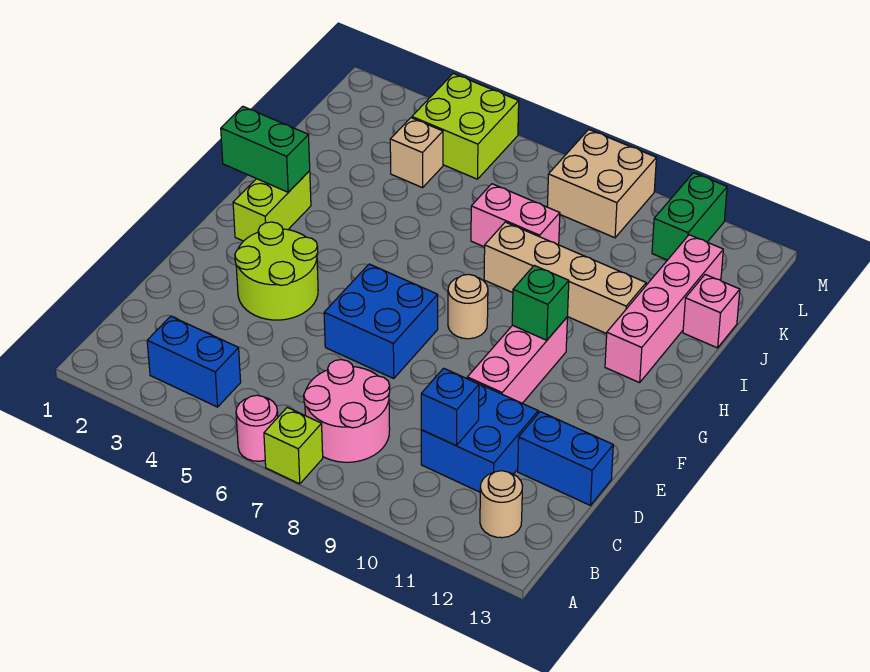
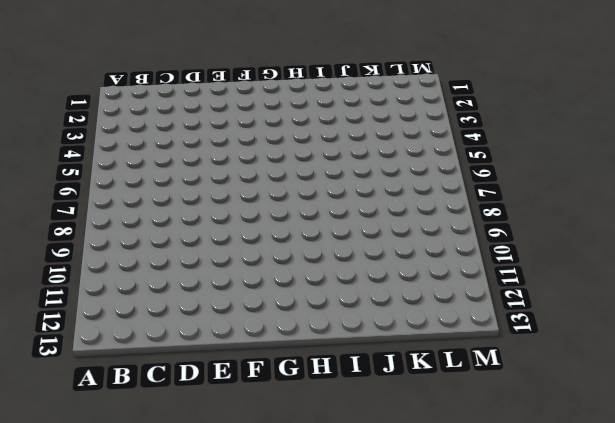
none -> pink round brick A6 level 1
none -> lime brick A7 level 1
none -> blue brick B3:B4 level 1

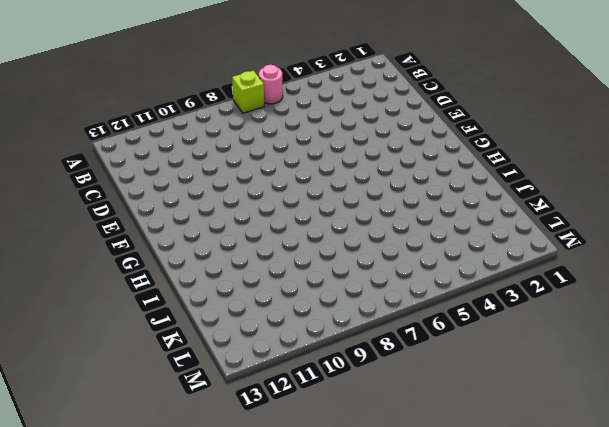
none -> blue brick B3:B4 level 1
none -> pink round brick B7:C8 level 1
none -> tan round brick B12 level 1

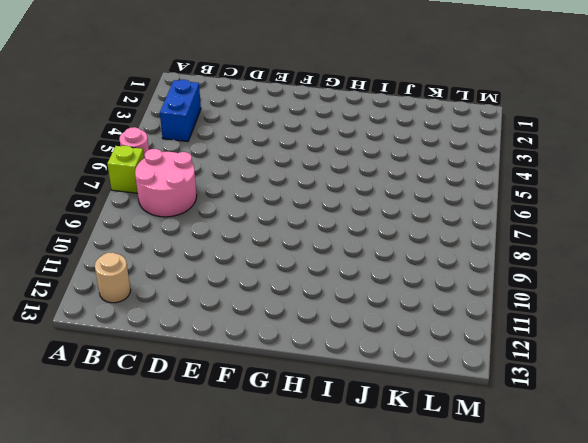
none -> blue brick C10:D11 level 1
none -> blue brick D12:D13 level 1
none -> lime round brick E3:F4 level 1

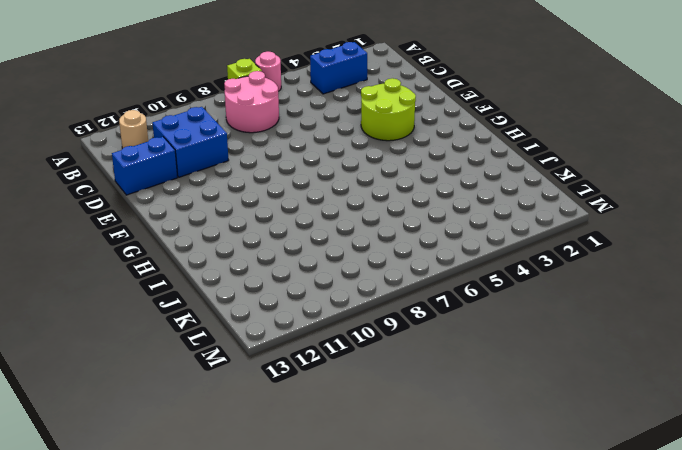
none -> blue brick E6:F7 level 1
none -> pink brick E10:G10 level 1
none -> lime brick G2:H2 level 1

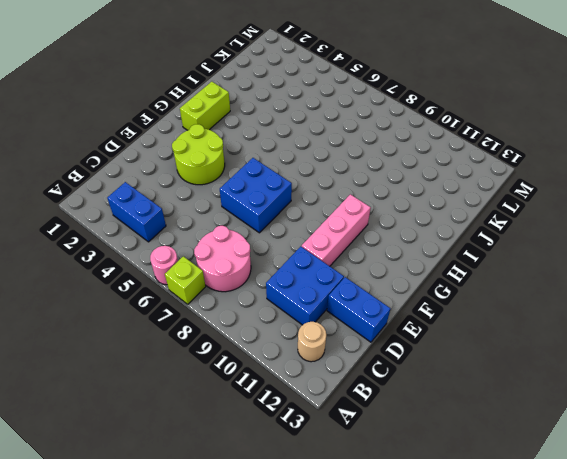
none -> tan round brick G8 level 1
none -> pink brick H12:K12 level 1
none -> tan brick I8:I11 level 1

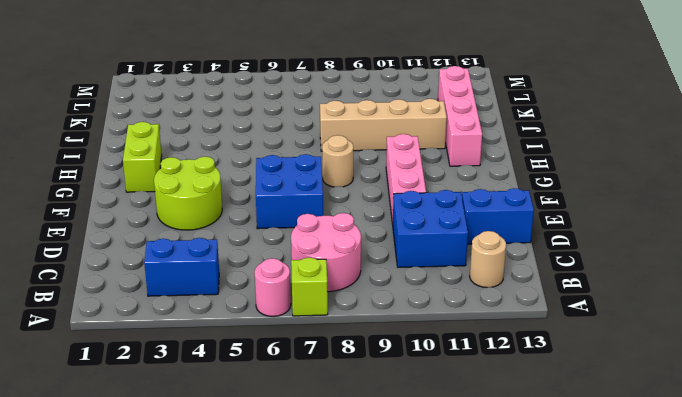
none -> pink brick J7:J8 level 1
none -> pink brick J13 level 1
none -> tan brick K4 level 1

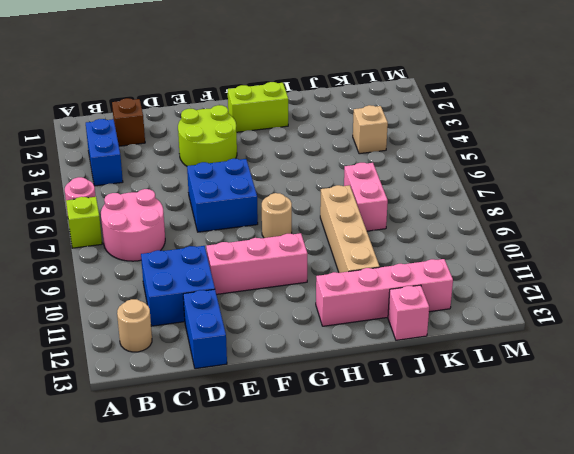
brown brick C2 level 1 -> none
none -> lime brick L4:M5 level 1
none -> tan brick L8:M9 level 1
none -> green brick L11:M11 level 1

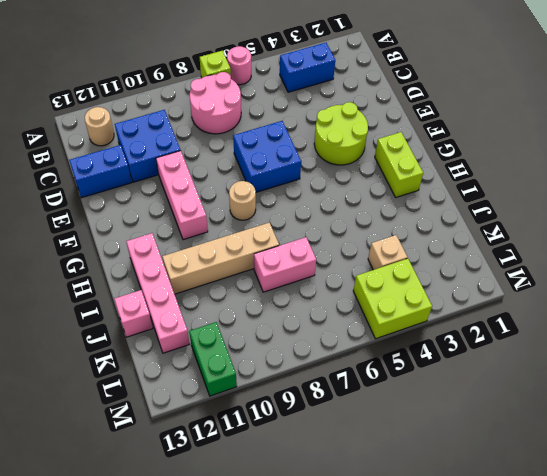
none -> tan brick L8:M9 level 1
none -> blue brick C10 level 2
none -> green brick G10 level 2

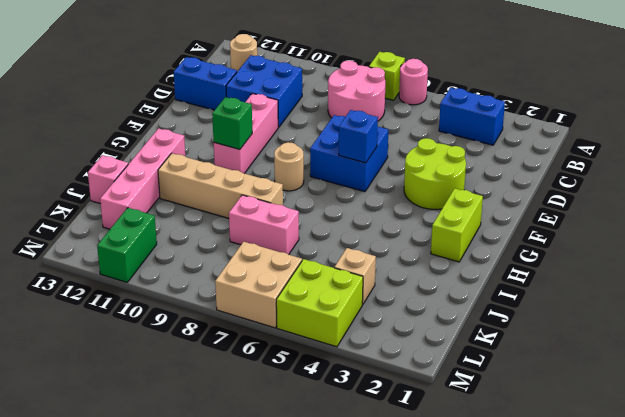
blue brick F6 level 2 -> blue brick C10 level 2
tan brick L6:M7 level 1 -> tan brick L8:M9 level 1
none -> green brick H1:H2 level 2

